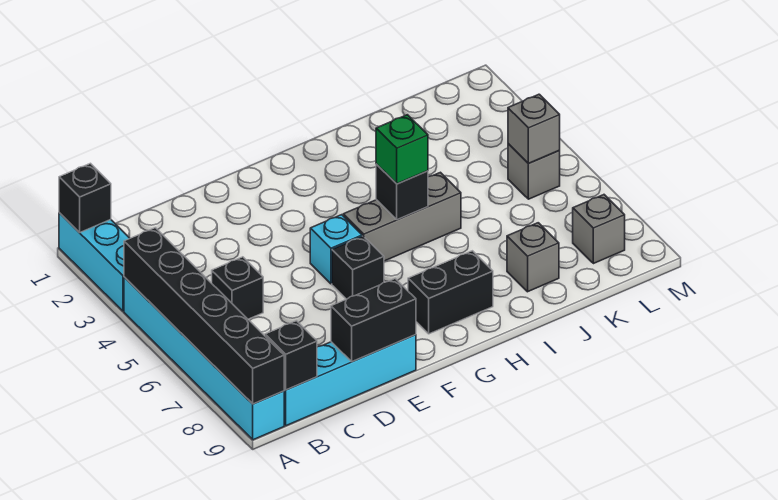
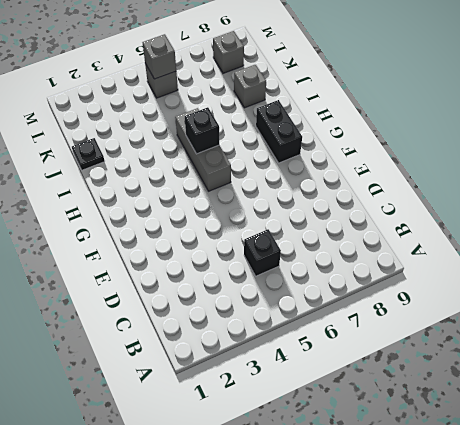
black plate J1 level 1 -> none
none -> cyan brick A1:A3 level 1
none -> cyan brick A4:A9 level 1
none -> cyan brick B9:E9 level 1

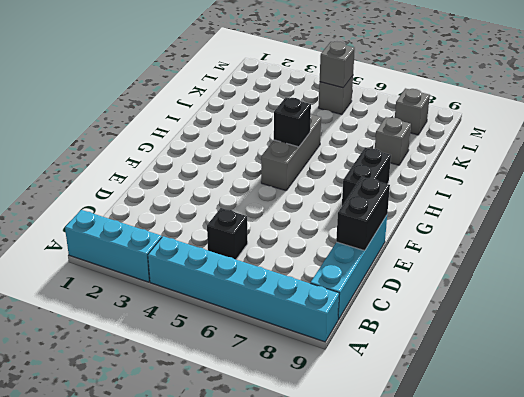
none -> cyan brick F5 level 1
none -> black brick F6 level 1
none -> black brick A1 level 2

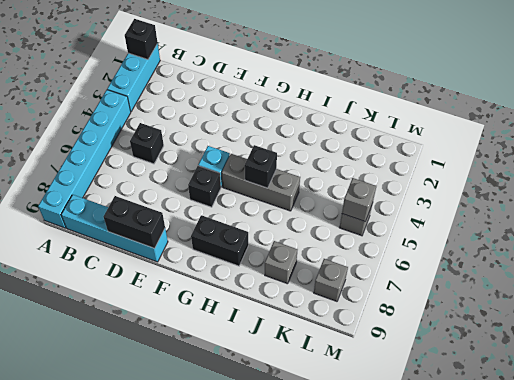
none -> black brick A4:A9 level 2
none -> black brick B9 level 2
none -> green brick H5 level 3

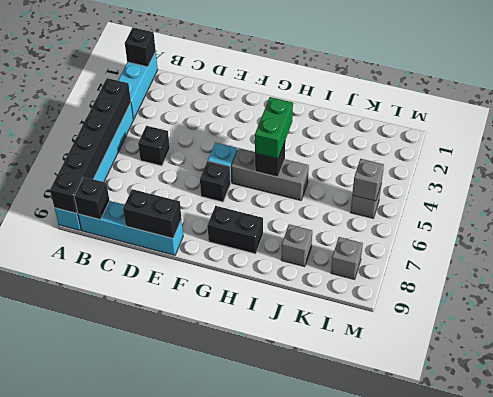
green brick H4:H5 level 3 -> green brick H5 level 3

